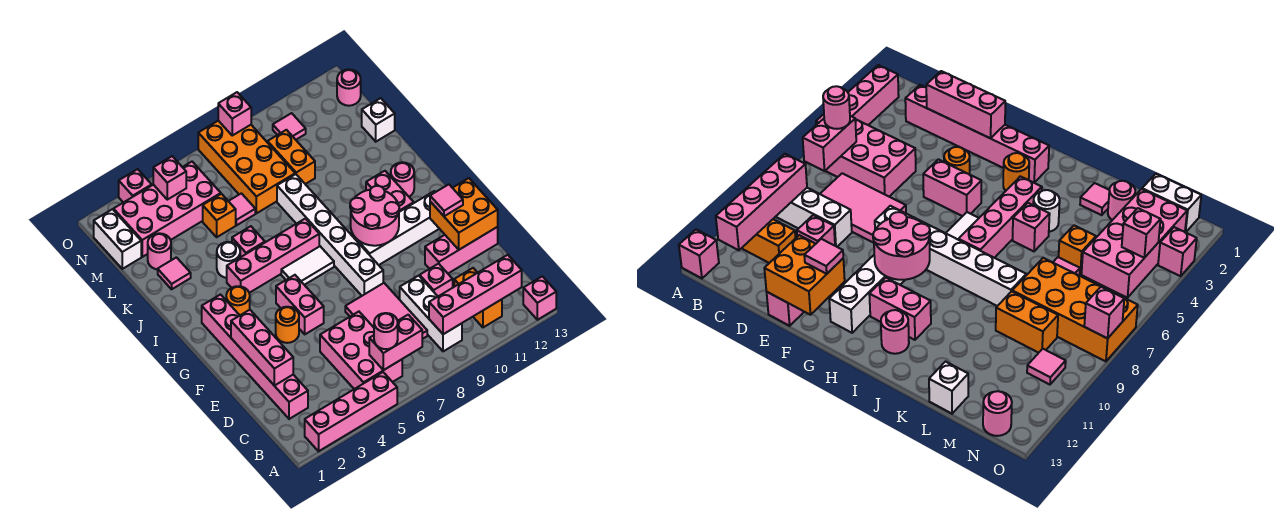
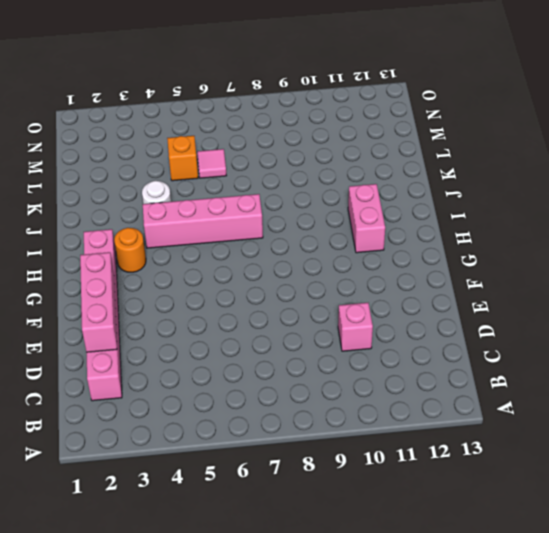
none -> pink brick A2:A5 level 1
none -> pink brick A13 level 1
none -> pink brick B5:D6 level 1
none -> white brick B9:D9 level 1

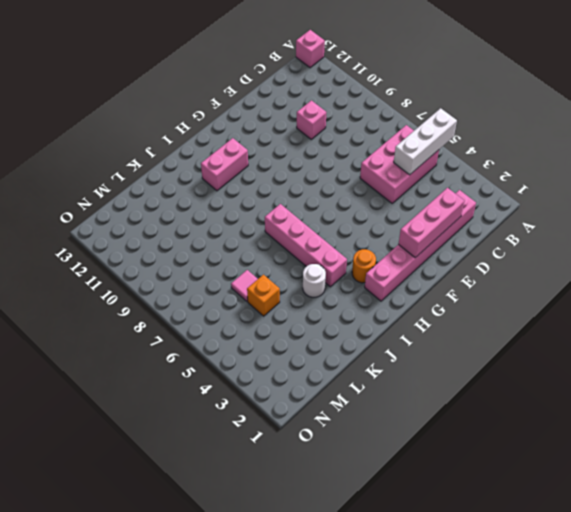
white brick A5:C5 level 2 -> white brick B9:D9 level 1
none -> pink brick A2:A5 level 1
none -> orange brick B11:C11 level 1
none -> pink tile C7:E8 level 1
none -> pink brick E11:E13 level 1

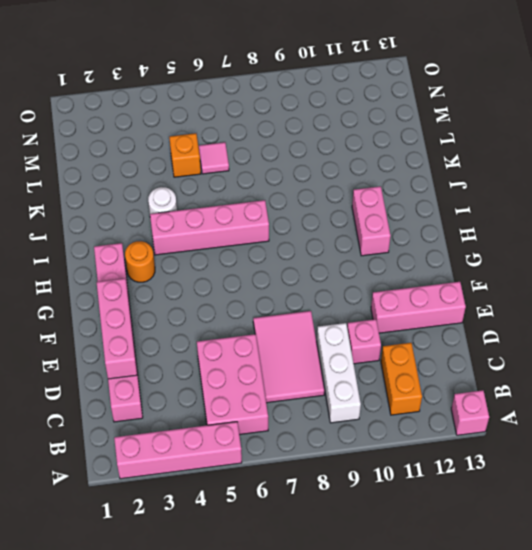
none -> orange round brick F4 level 1
none -> pink brick F5:G5 level 1
none -> white brick F8:K8 level 1
none -> white brick G9:G12 level 1

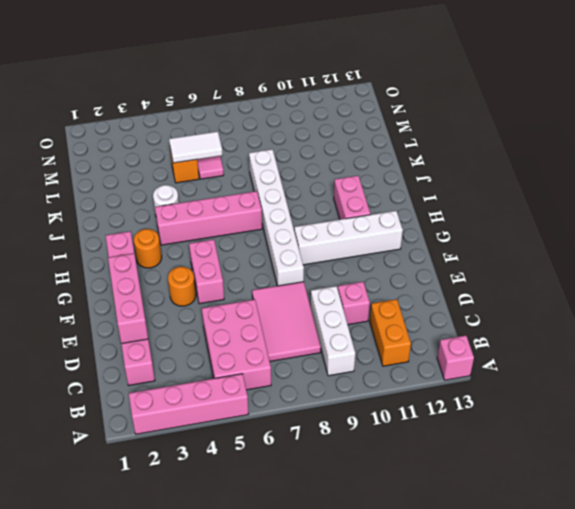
white tile L5:L6 level 2 -> white tile H6:H7 level 1
none -> pink brick E11:E13 level 1
none -> pink round brick I12 level 1
none -> pink brick J5 level 1
none -> pink tile K2 level 1

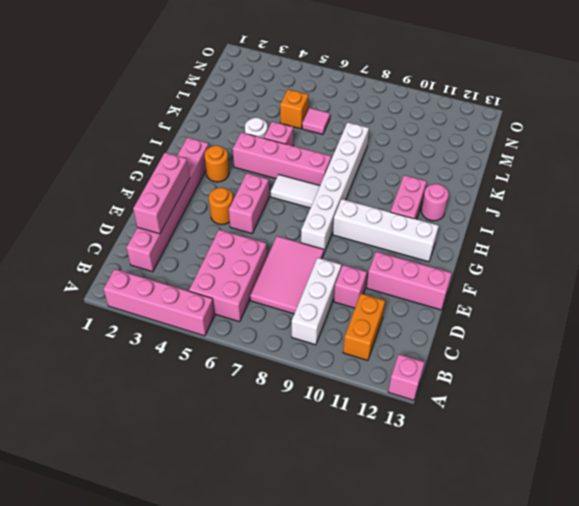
none -> pink tile K2 level 1
none -> pink round brick L2 level 1
none -> orange brick L7:O8 level 1
none -> orange brick L9:M9 level 1

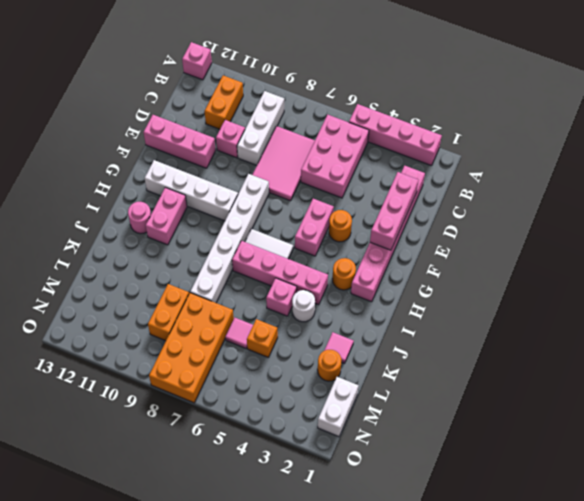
orange round brick L2 level 1 -> pink round brick L2 level 1
none -> white brick L13 level 1
none -> pink brick M2:N5 level 1
none -> pink tile N10 level 1
none -> pink round brick N13 level 1

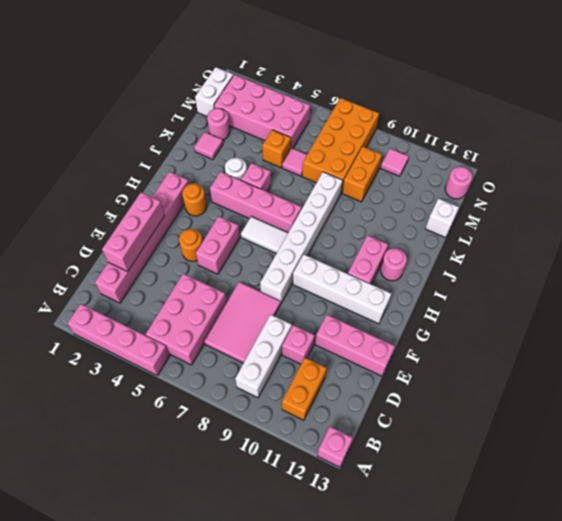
none -> pink brick O3 level 1
none -> pink brick B6:B7 level 2
none -> pink brick B9:B12 level 2
none -> orange brick E12:F13 level 2

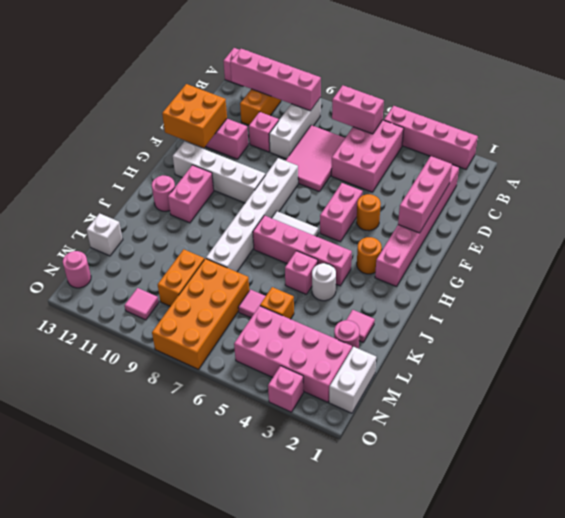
none -> pink round brick G9:H10 level 2
none -> pink brick N4 level 2
none -> pink brick O8 level 2
none -> pink round brick B6 level 3

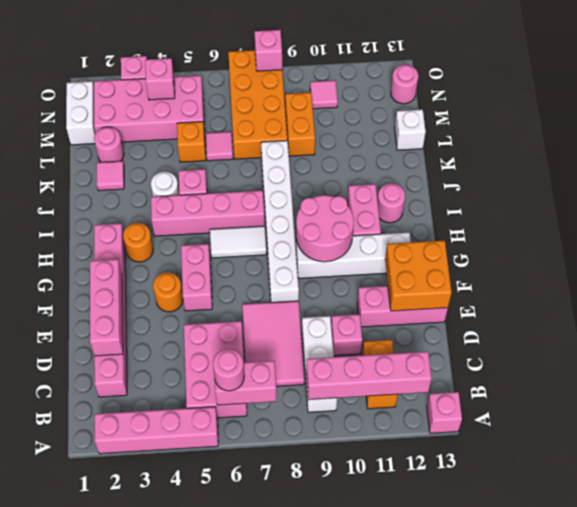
none -> pink tile F12 level 3

